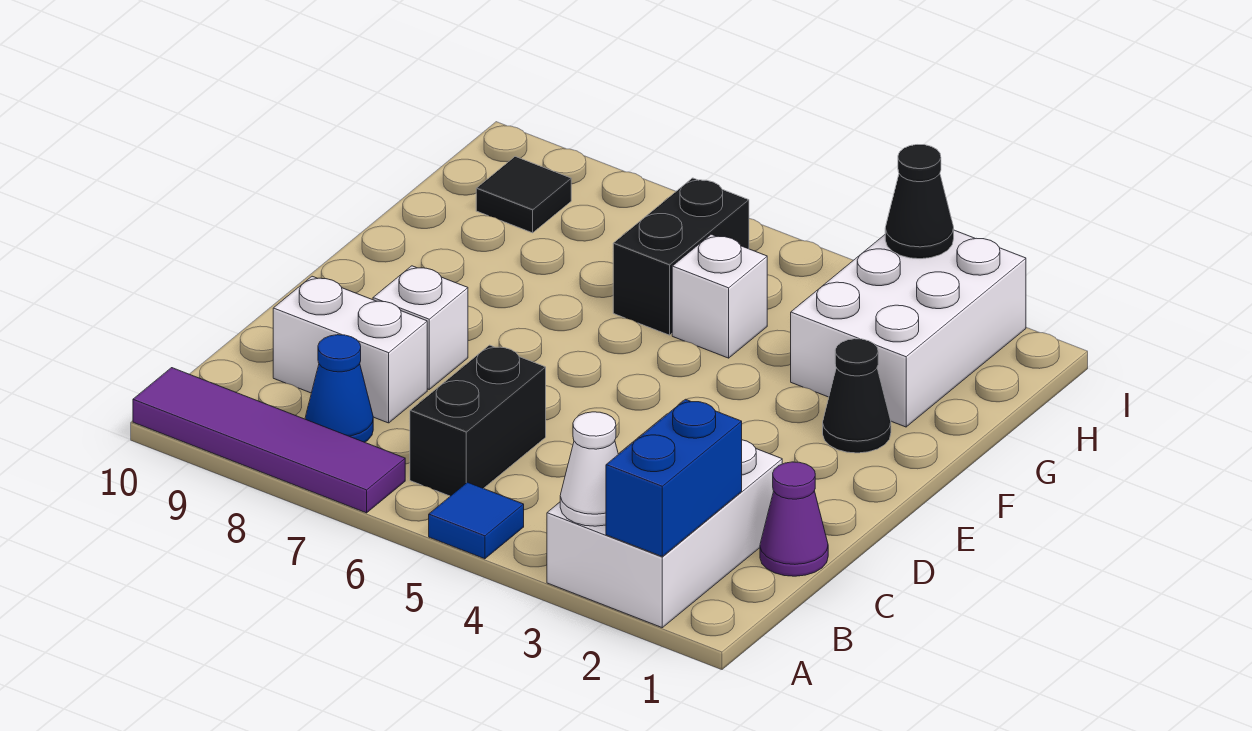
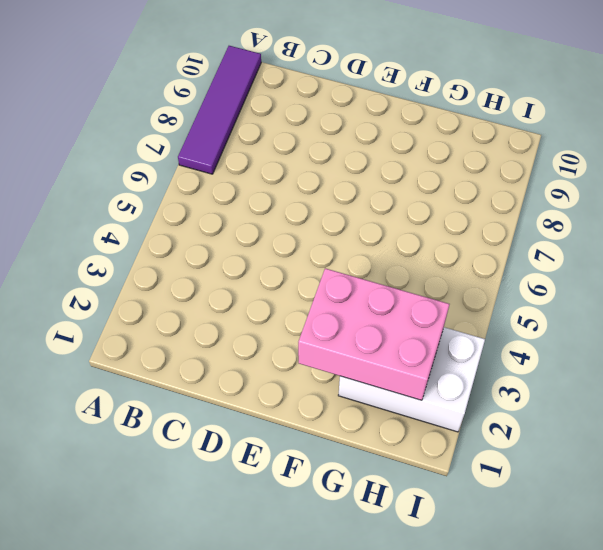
pink brick F2:H3 level 2 -> none
none -> white brick A2:C3 level 1
none -> blue tile A5 level 1
none -> black brick B6:C6 level 1

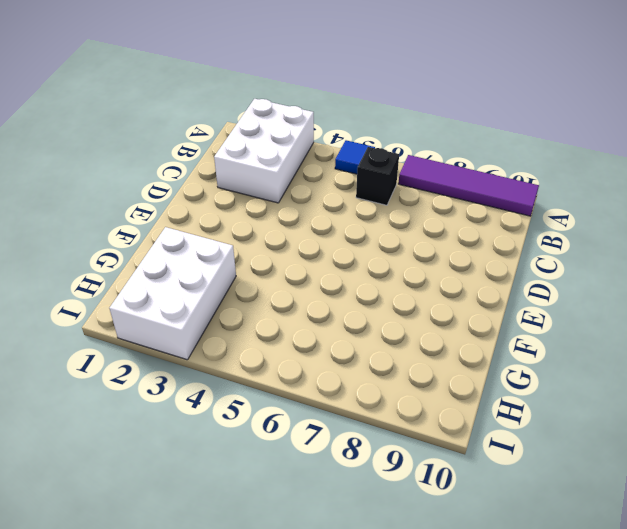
black brick B6 level 1 -> black brick B6:C6 level 1
none -> blue cone B8 level 1
none -> purple cone C1 level 1
none -> white brick C8:C9 level 1

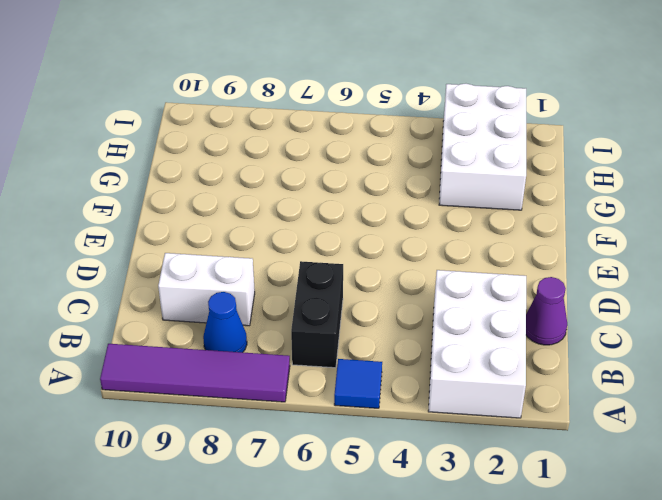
none -> white brick D8 level 1
none -> black cone F2 level 1
none -> white brick G5 level 1

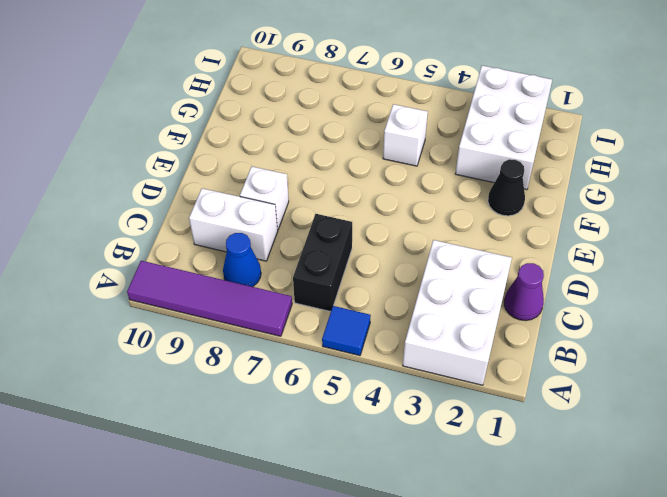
none -> black brick G6:H6 level 1
none -> black tile H9 level 1
none -> blue brick A2:B2 level 2

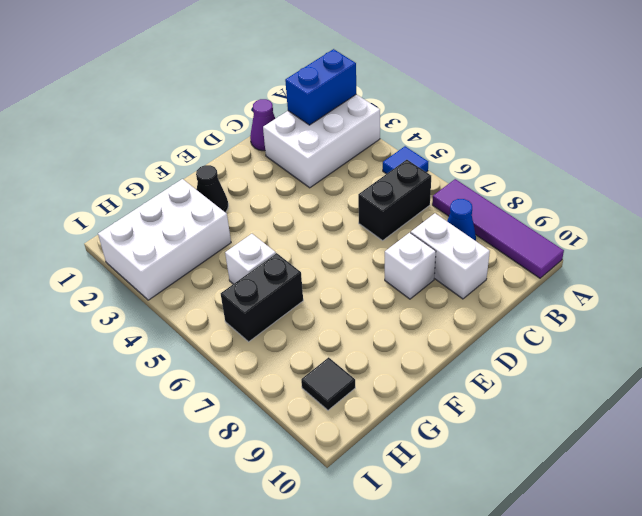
none -> white cone A3 level 2
none -> black cone I3 level 2

